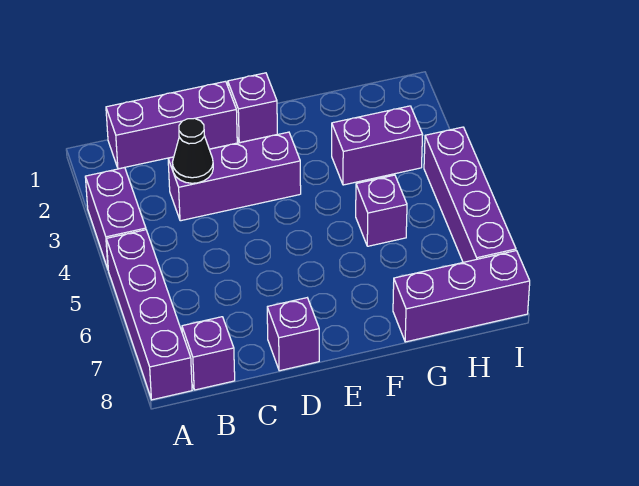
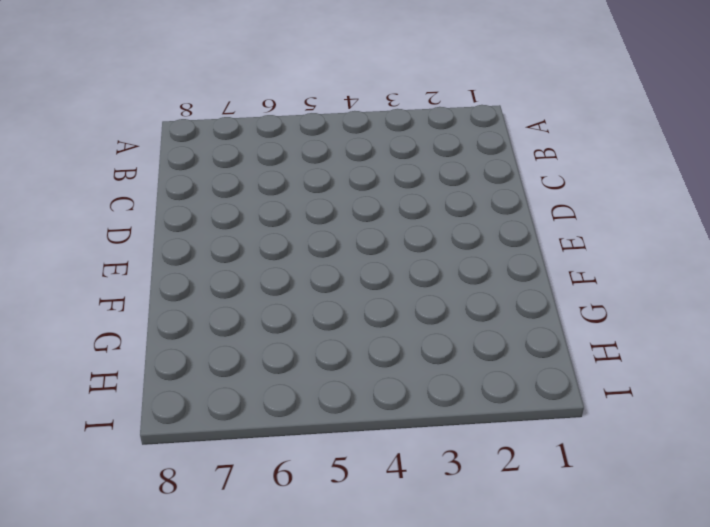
none -> purple brick A3:A4 level 1
none -> purple brick A5:A8 level 1
none -> purple brick B1:D1 level 1

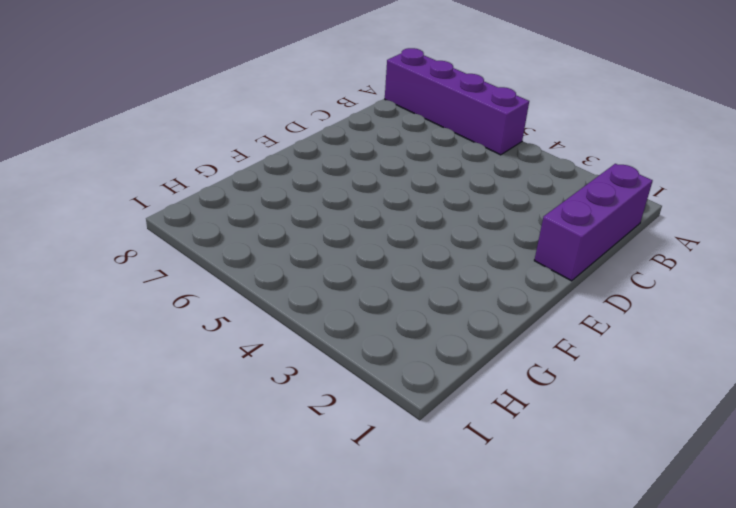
none -> purple brick A3:A4 level 1
none -> purple brick B8 level 1
none -> purple brick C3:E3 level 1

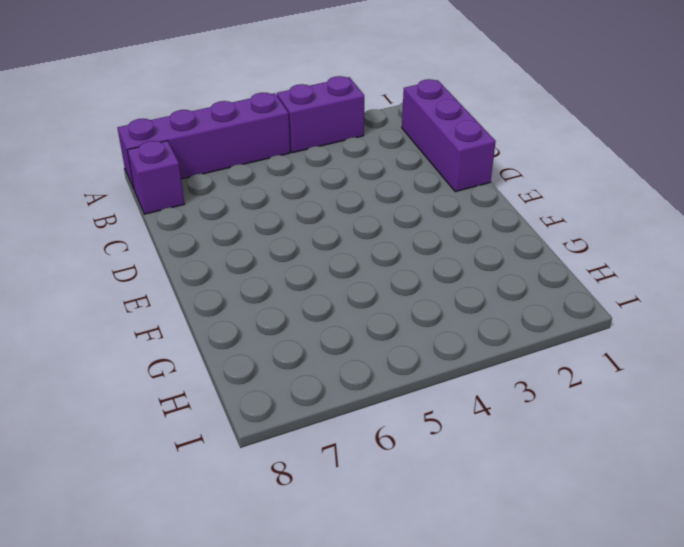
none -> purple brick C3:E3 level 1
none -> purple brick D8 level 1
none -> purple brick E1 level 1

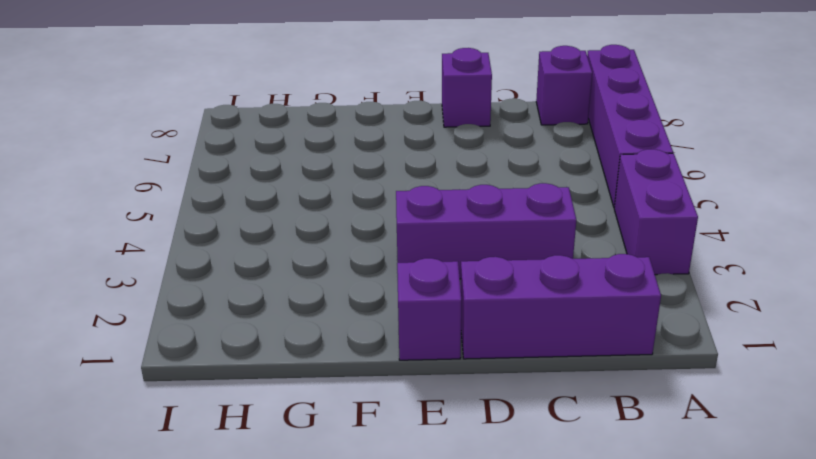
none -> purple brick G3:H3 level 1
none -> purple brick G5 level 1
none -> purple brick G8:I8 level 1

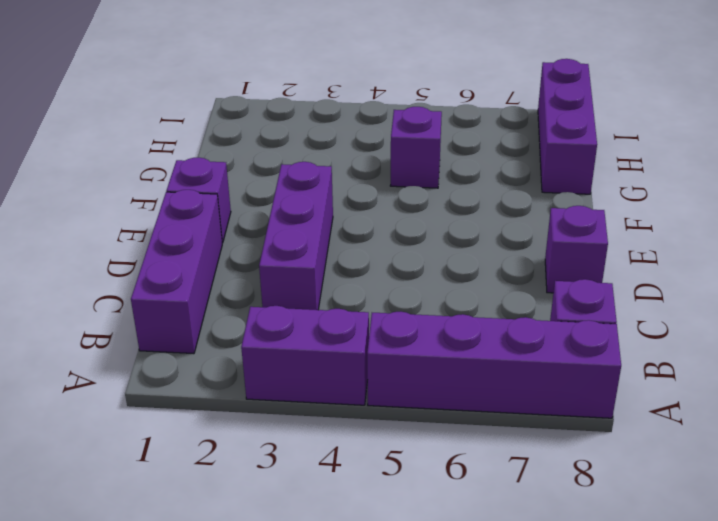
none -> purple brick G3:H3 level 1
none -> purple brick I4:I7 level 1
none -> black cone C3 level 2

